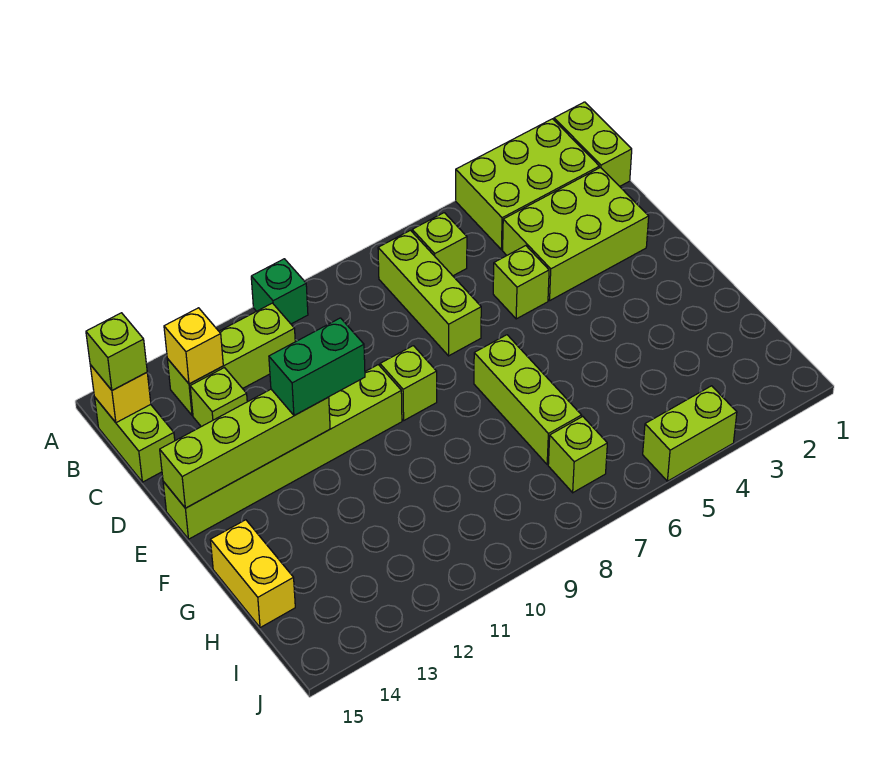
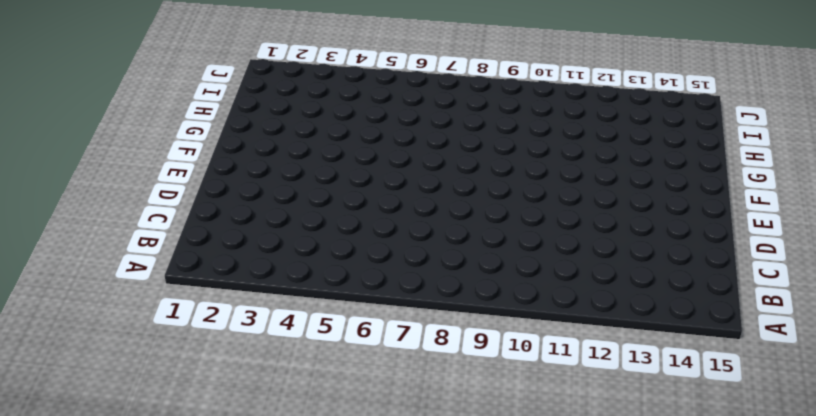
none -> lime brick A1:B1 level 1
none -> lime brick A2:B4 level 1
none -> green brick A10 level 1

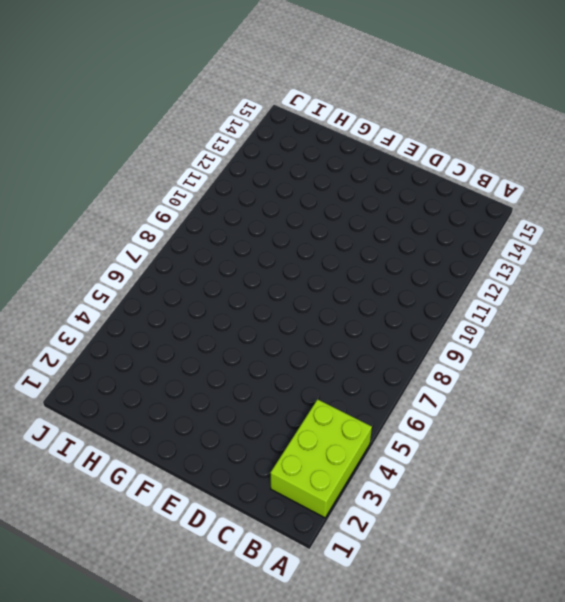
none -> lime brick A1:B1 level 1
none -> green brick A10 level 1
none -> lime brick B6 level 1

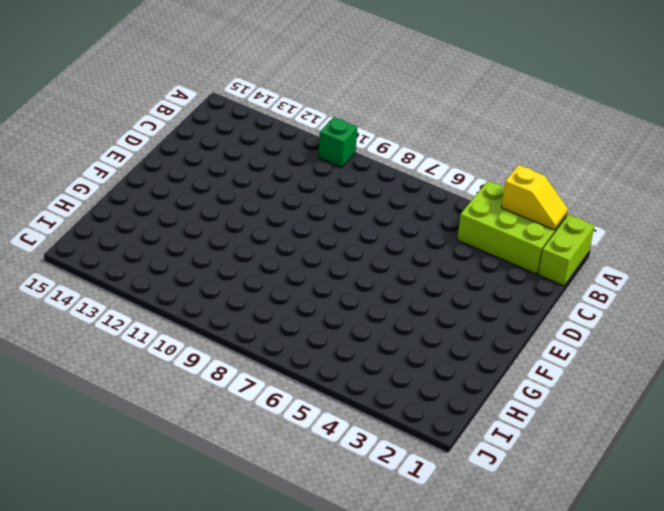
yellow slope A2:A3 level 2 top 3 -> none
none -> lime brick B6 level 1
none -> lime brick B7:D7 level 1
none -> lime brick B11:B13 level 1

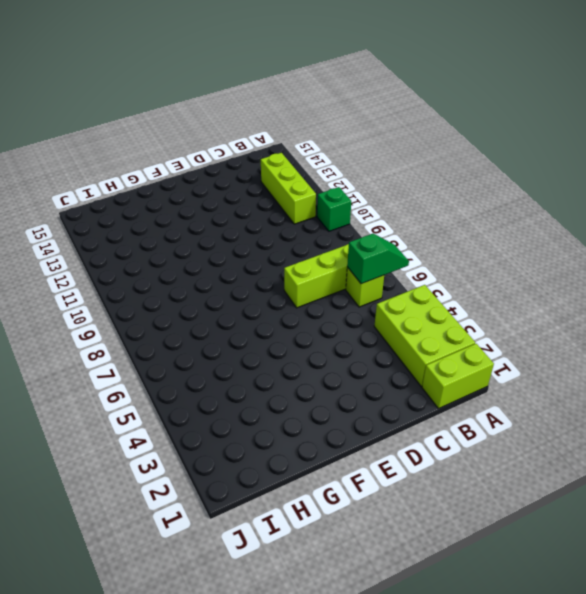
green slope A6:B6 level 2 top B -> none
none -> lime brick B15:C15 level 1
none -> lime brick C2:D4 level 1
none -> lime brick C13 level 1

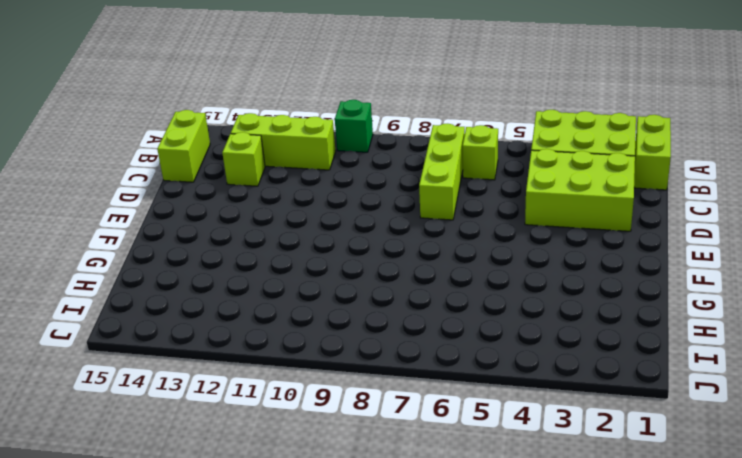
none -> lime brick D5 level 1
none -> lime brick E9 level 1
none -> lime brick E10:E15 level 1

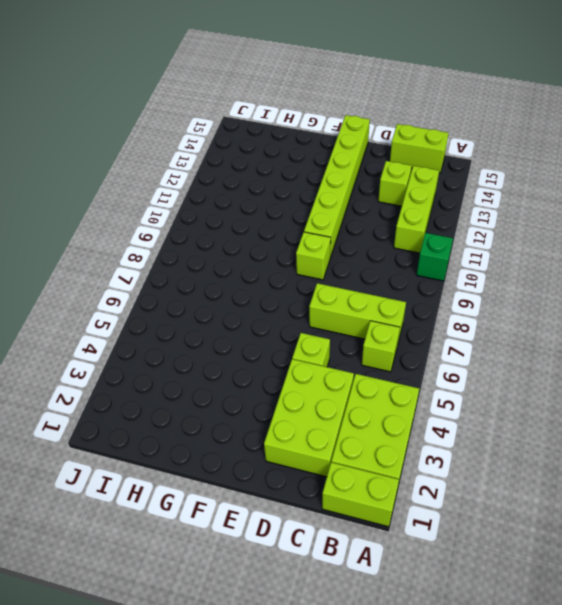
none -> lime brick F7:H7 level 1
none -> yellow brick G15:H15 level 1
none -> lime brick I7 level 1

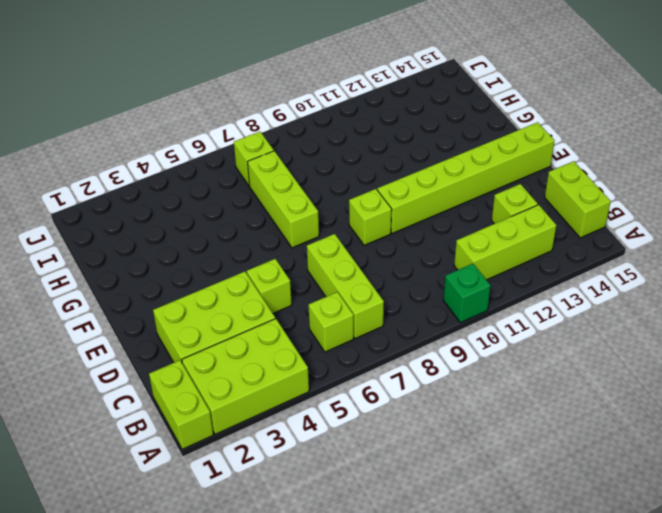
none -> yellow brick G15:H15 level 1
none -> lime brick J4:J5 level 1
none -> yellow brick B13 level 2

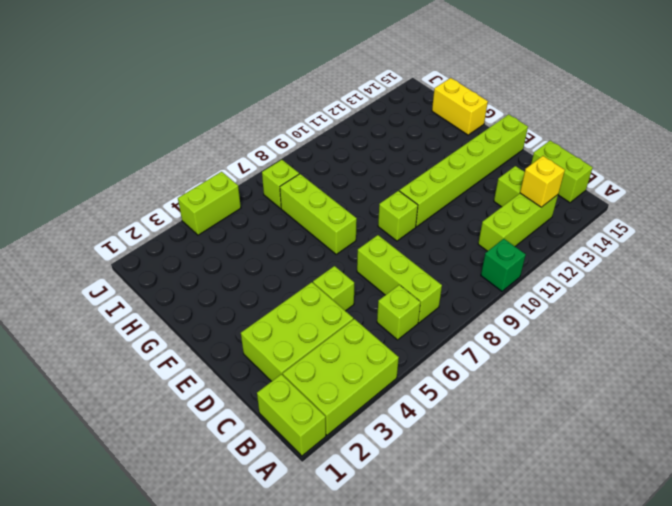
none -> yellow brick B15 level 2
none -> lime brick E12:E15 level 2
none -> lime brick B15 level 3

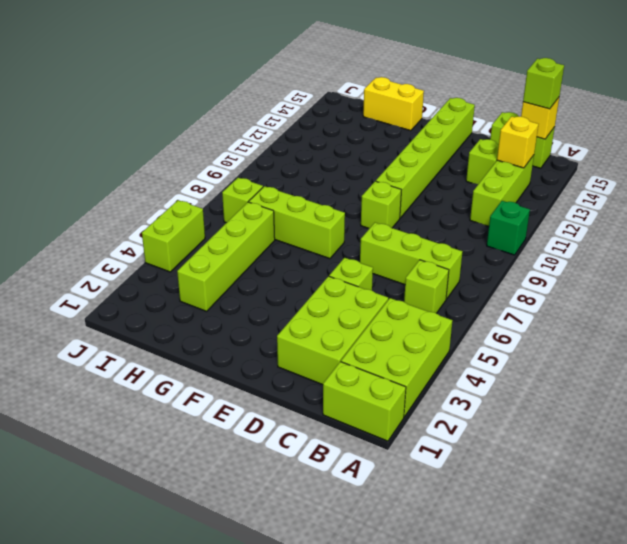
lime brick H3:H6 level 1 -> lime brick E12:E15 level 2
none -> green brick E11:E12 level 3

